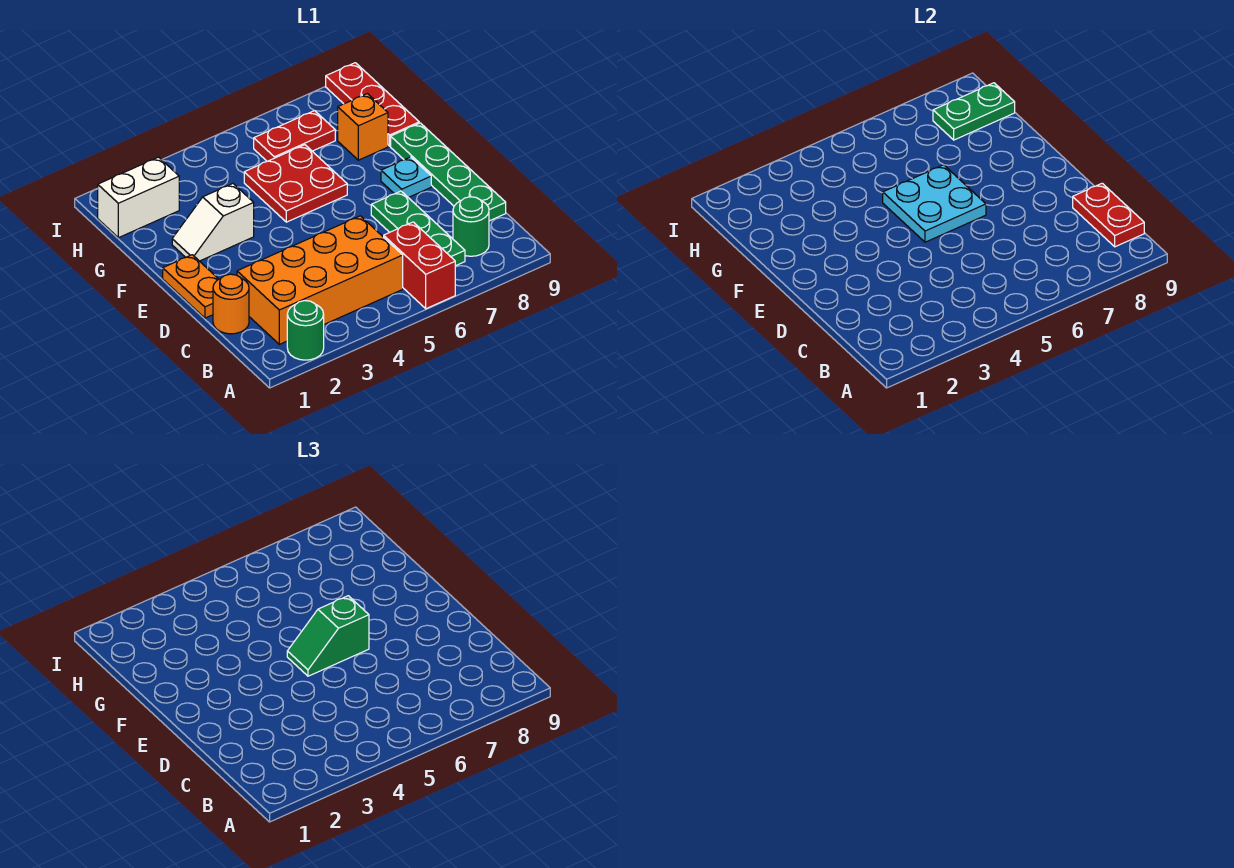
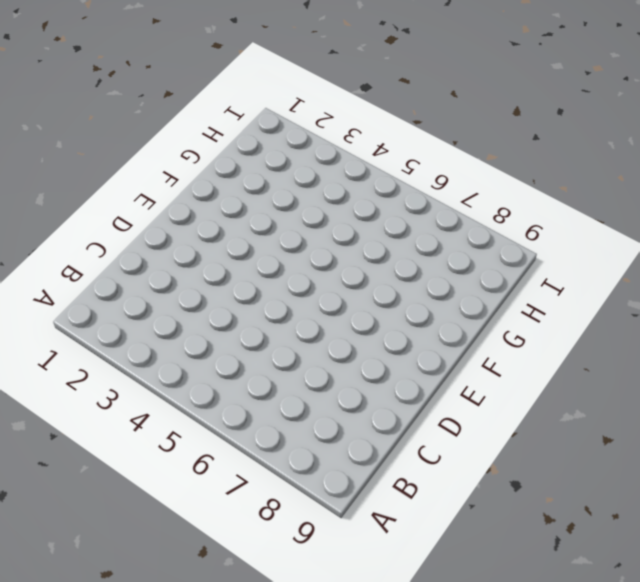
none -> green round brick A2 level 1
none -> red brick A6:B6 level 1
none -> orange brick B2:C5 level 1

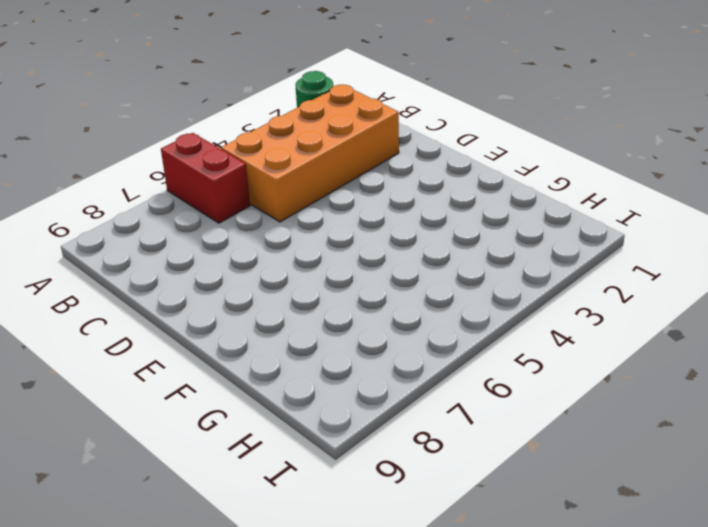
none -> green plate B7:D7 level 1
none -> green round brick B8 level 1
none -> orange round brick C1 level 1

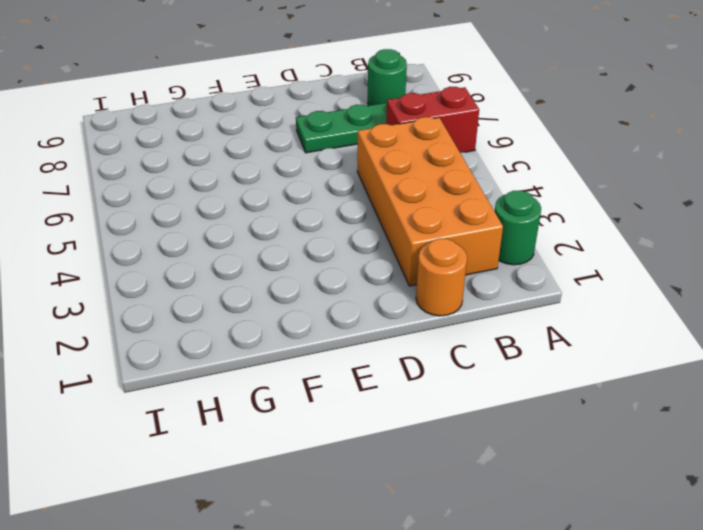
none -> green plate C9:F9 level 1
none -> orange plate D1:E1 level 1
none -> cyan plate E8 level 1

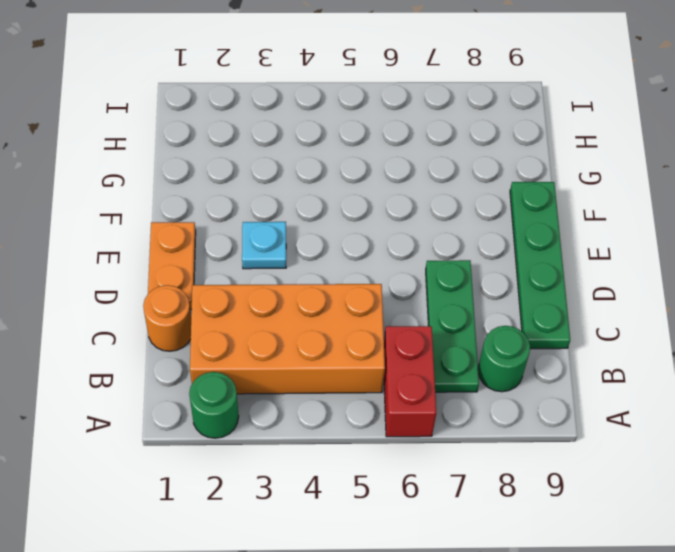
cyan plate E3 level 1 -> cyan plate E8 level 1
none -> white slope F2:F3 level 1 top 3
none -> red plate F5:G6 level 1
none -> orange brick G8 level 1

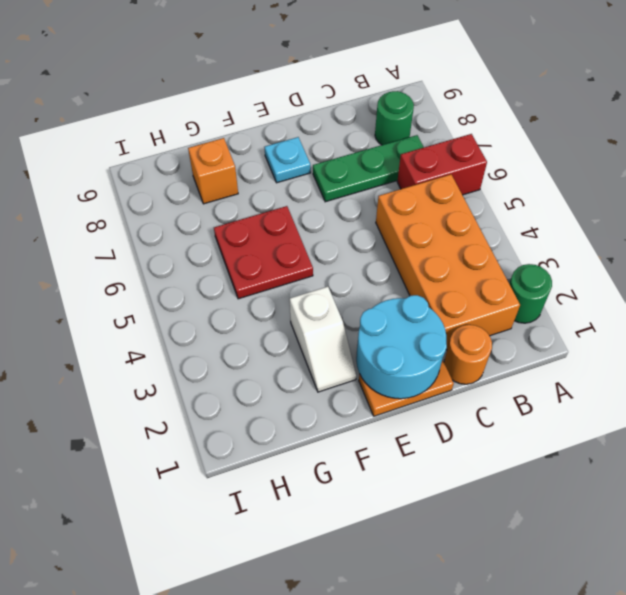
cyan round brick D1:E2 level 2 -> none
none -> green plate C9:F9 level 1
none -> red plate G9:I9 level 1
none -> white brick H1:H2 level 1

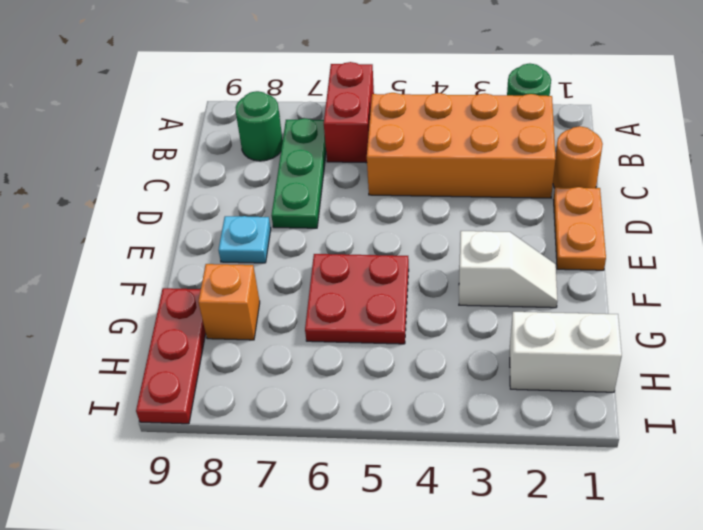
none -> green plate C9:F9 level 1
none -> red plate H6:H7 level 1
none -> red plate B9:C9 level 2

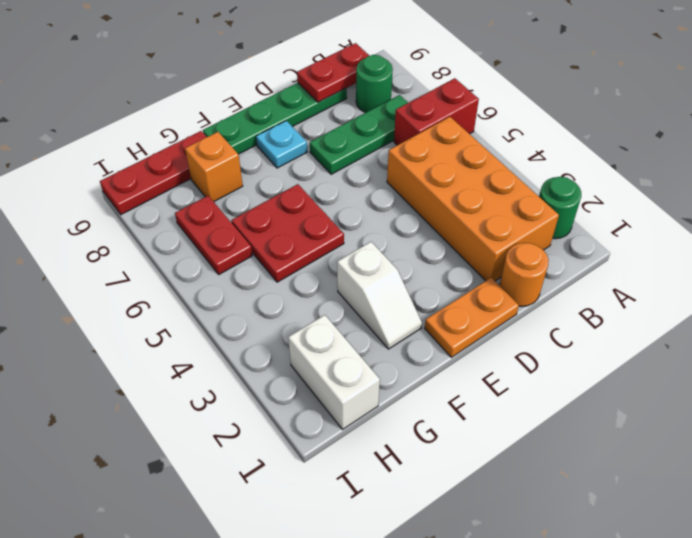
none -> cyan plate E5:F6 level 2
none -> green plate H8:H9 level 2
none -> green slope E5:E6 level 3 top 6

